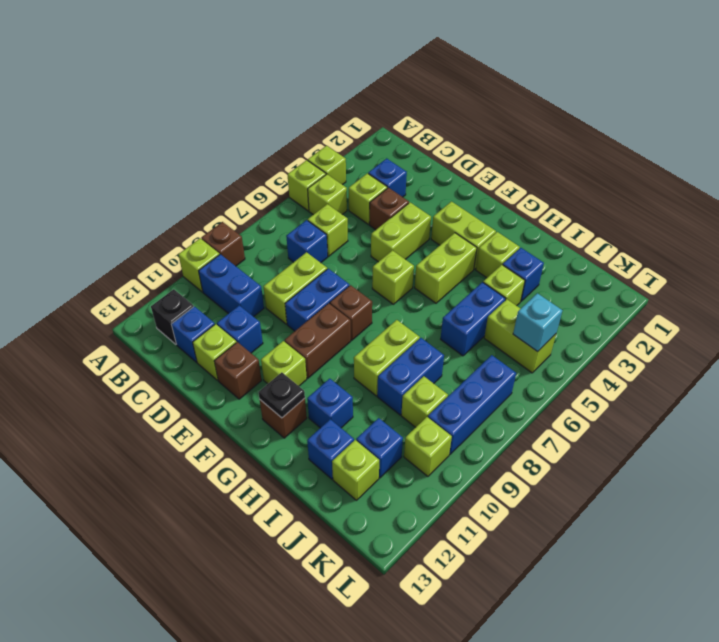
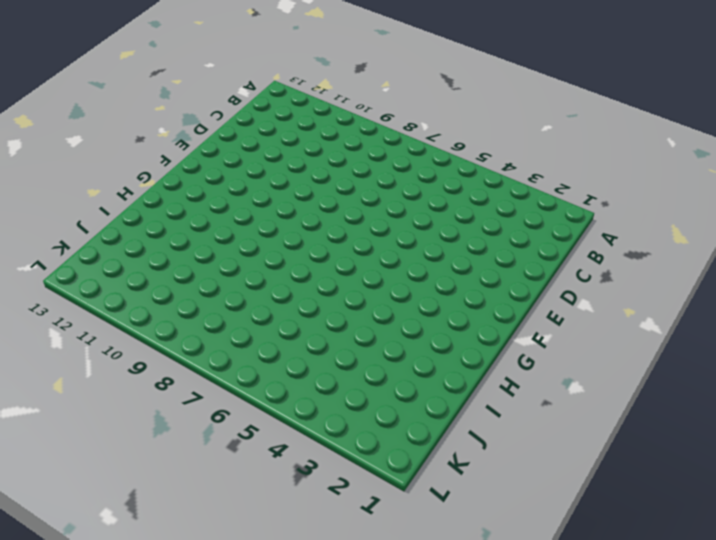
none -> lime brick A4 level 1
none -> lime brick A5 level 1
none -> brown brick A9 level 1
none -> lime brick A10 level 1

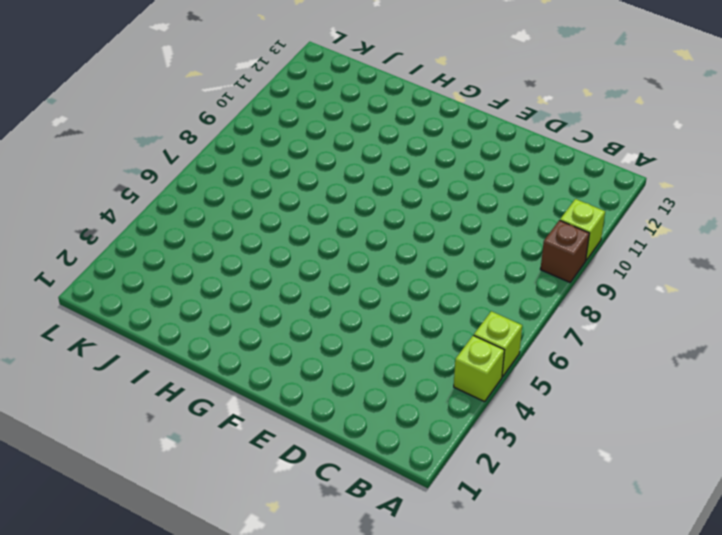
none -> lime brick B5 level 1
none -> blue brick B10:C10 level 1
none -> black brick B12 level 1
none -> blue brick C3 level 1

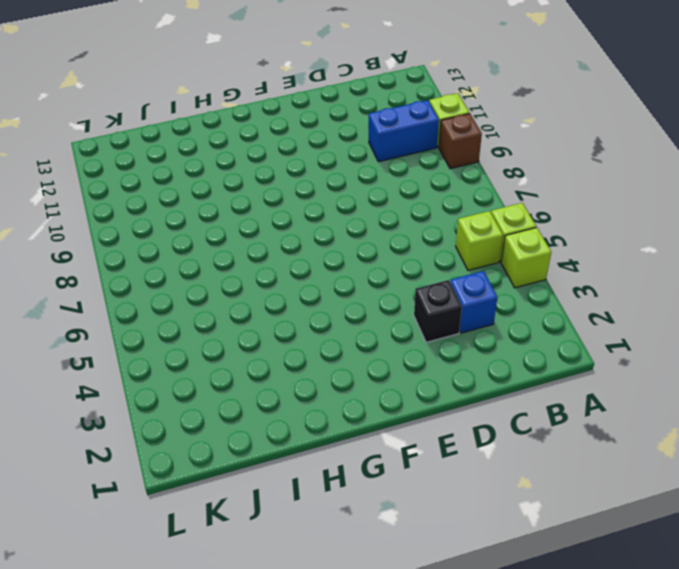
black brick D3 level 1 -> black brick B12 level 1
none -> lime brick C4 level 1
none -> lime brick C6 level 1
none -> blue brick C7 level 1
none -> blue brick C12 level 1

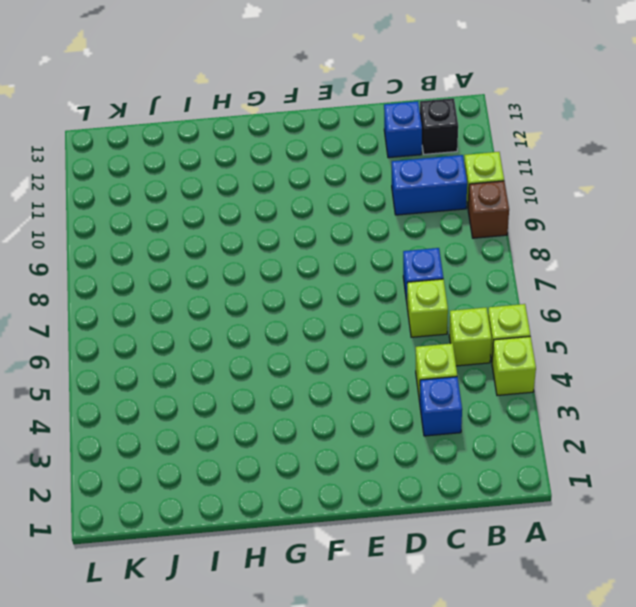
none -> brown brick D4 level 1
none -> lime brick D8:D9 level 1
none -> blue brick D11 level 1
none -> lime brick D12 level 1

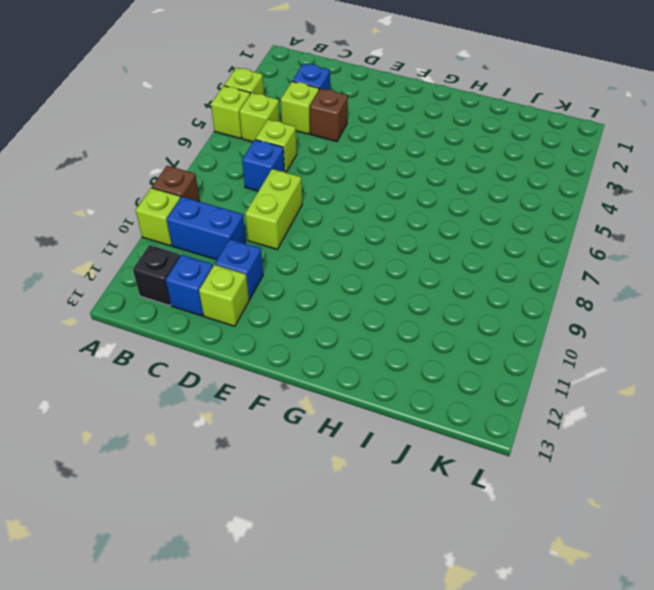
none -> lime brick E4:E5 level 1
none -> blue brick E8:E9 level 1
none -> brown brick E12 level 1
none -> lime brick F3:G3 level 1

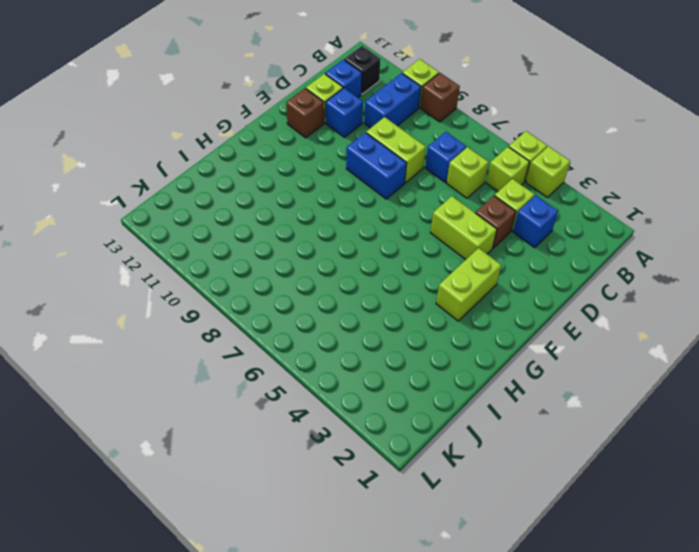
none -> lime brick F6 level 1
none -> brown brick F8 level 1
none -> brown brick F9:F10 level 1
none -> lime brick F11 level 1

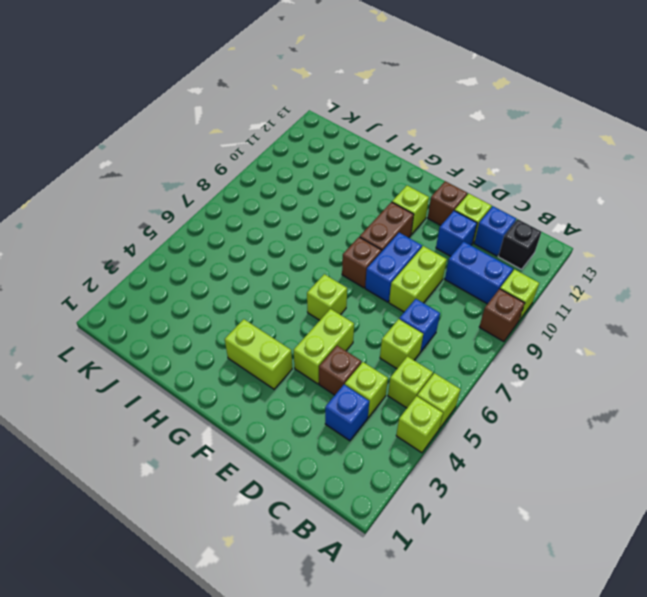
none -> lime brick G4:G5 level 1
none -> brown brick G12 level 1
none -> lime brick H3 level 1
none -> lime brick H8:H9 level 1

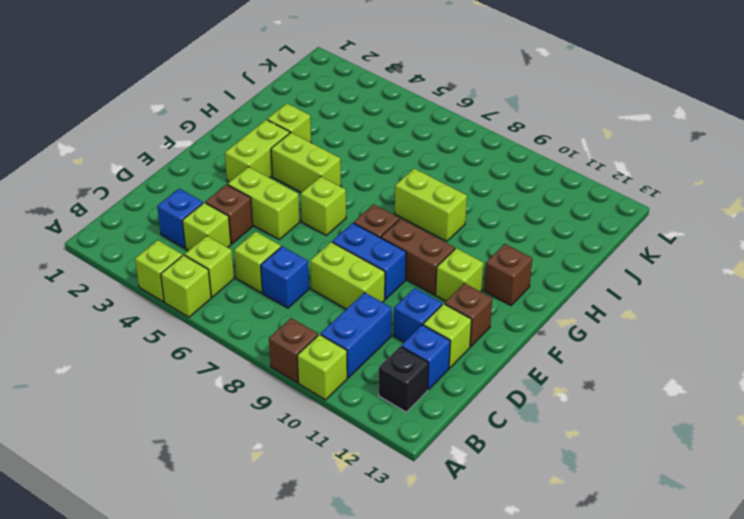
none -> blue brick H11 level 1
none -> blue brick I3 level 1
none -> lime brick I4 level 1
none -> blue brick I5:I6 level 1

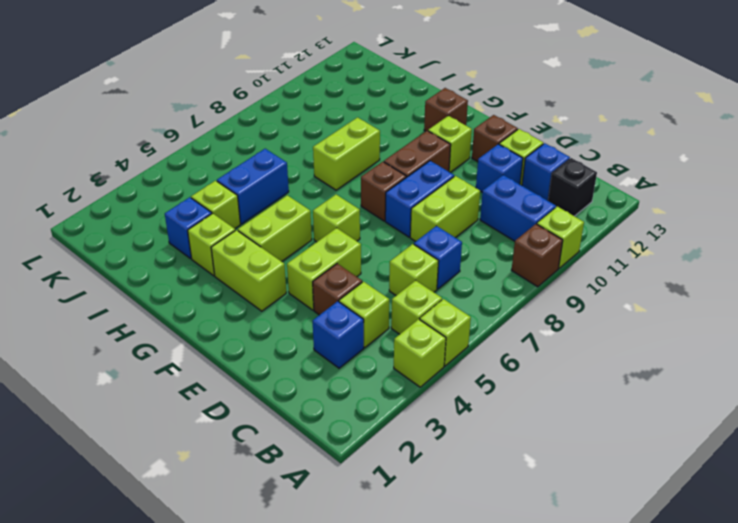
none -> blue brick H11 level 1
none -> blue brick I8:I9 level 1
none -> blue brick I12 level 1
none -> lime brick J5:K5 level 1

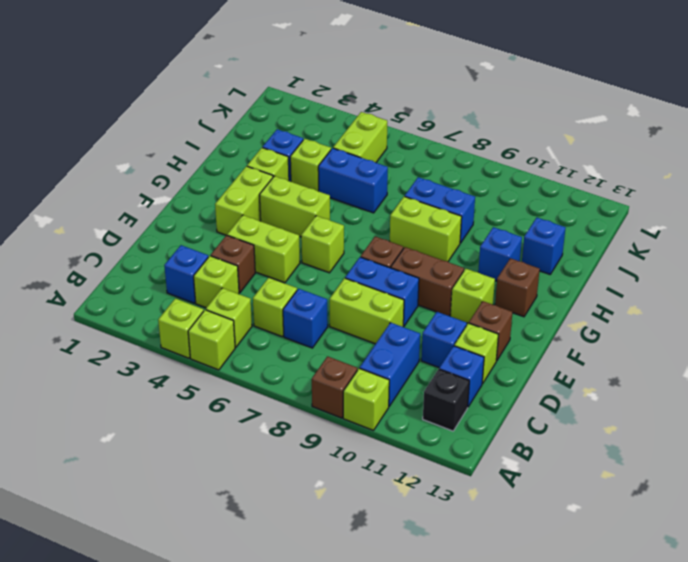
none -> lime brick J9 level 1
none -> blue brick J11 level 1
none -> lime brick J12 level 1
none -> blue brick K7:K9 level 1

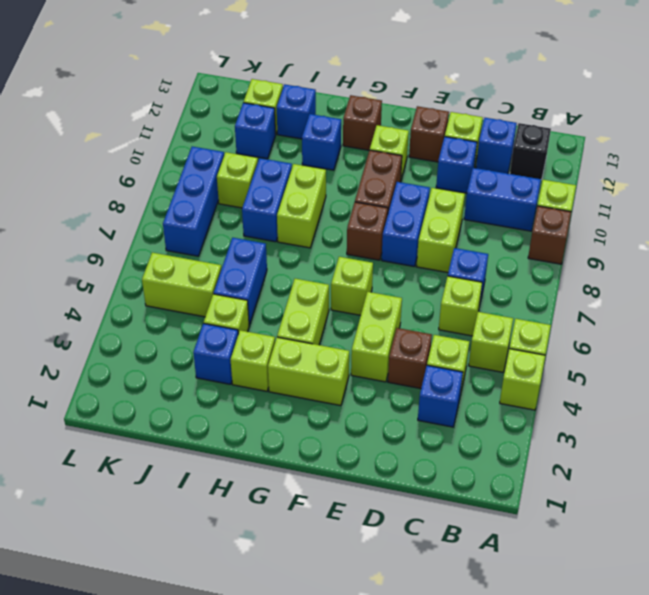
none -> lime brick K10 level 1
none -> black plate G12 level 2
none -> cyan brick K5 level 2

